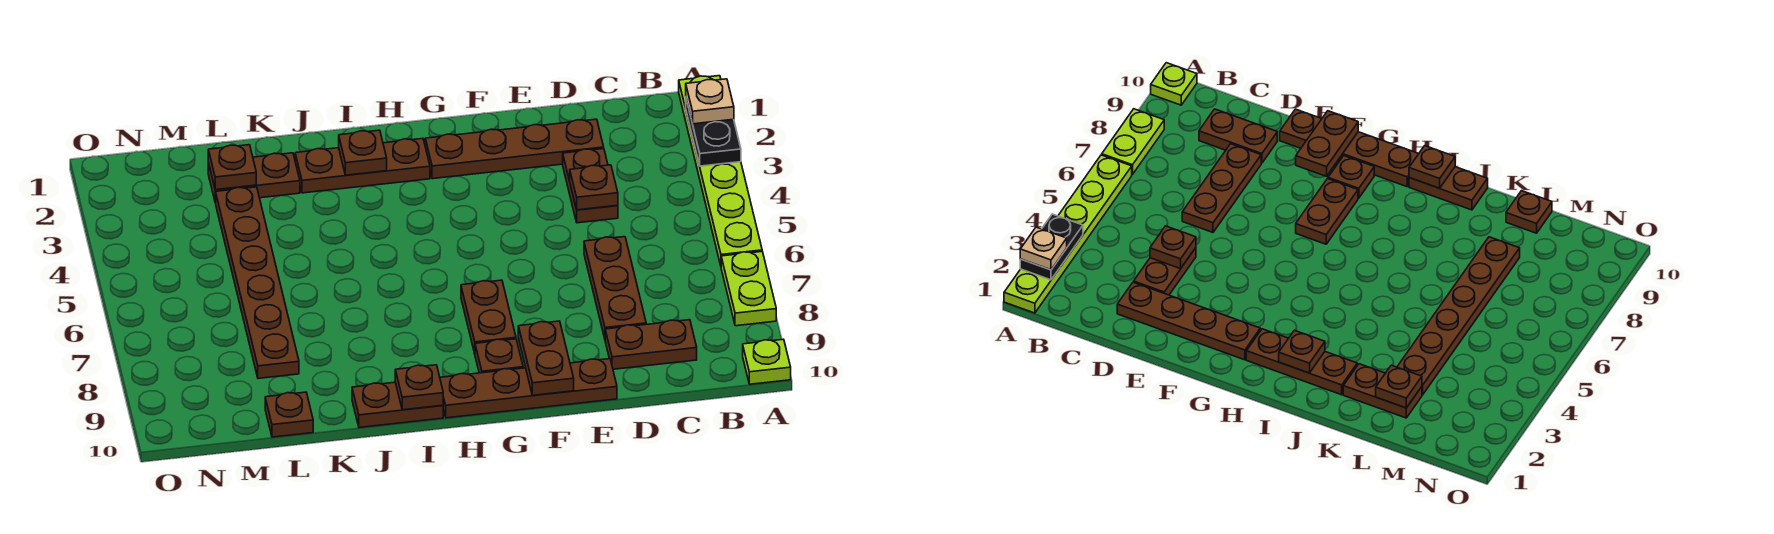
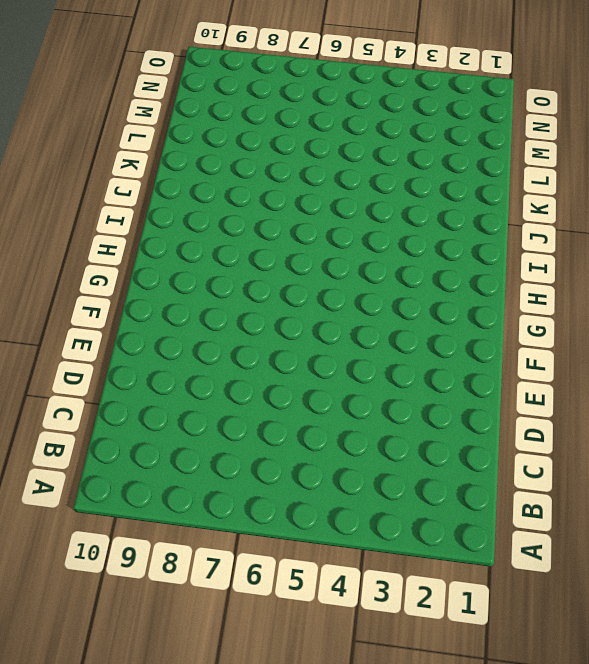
none -> lime plate A1:A6 level 1
none -> lime plate A7:A8 level 1
none -> lime plate A10 level 1

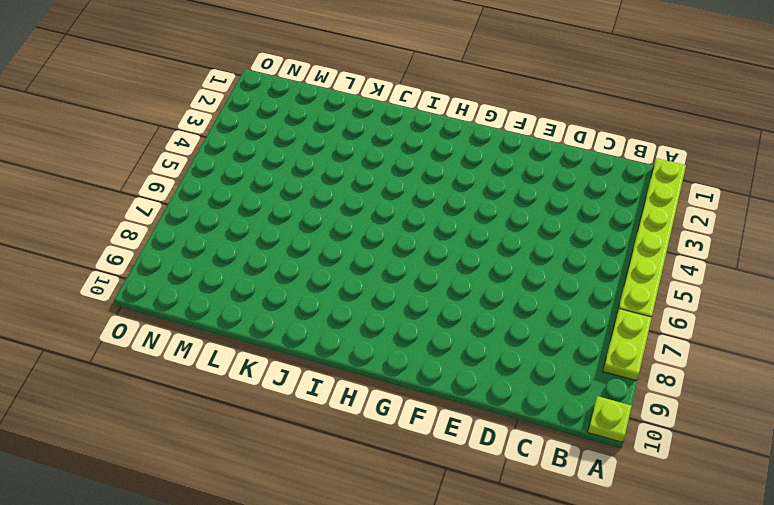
none -> brown plate C9:D9 level 1
none -> brown plate D2:G2 level 1
none -> brown plate D3:D4 level 1

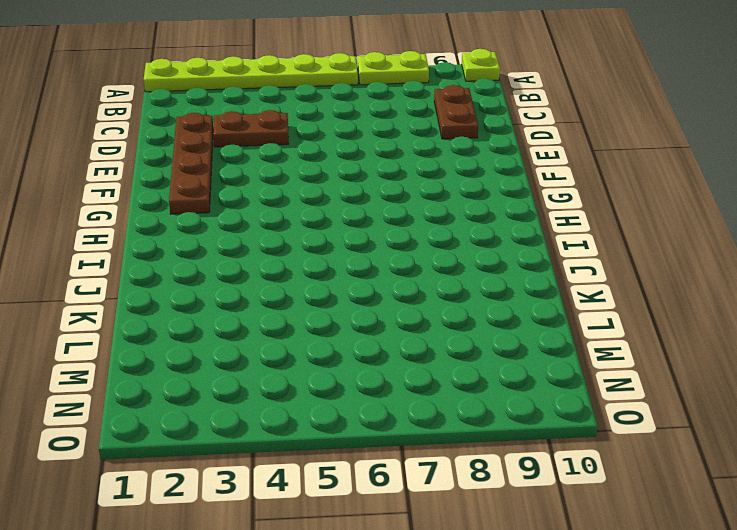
none -> brown plate D6:D8 level 1
none -> brown plate E10:H10 level 1
none -> brown plate G7:G8 level 1

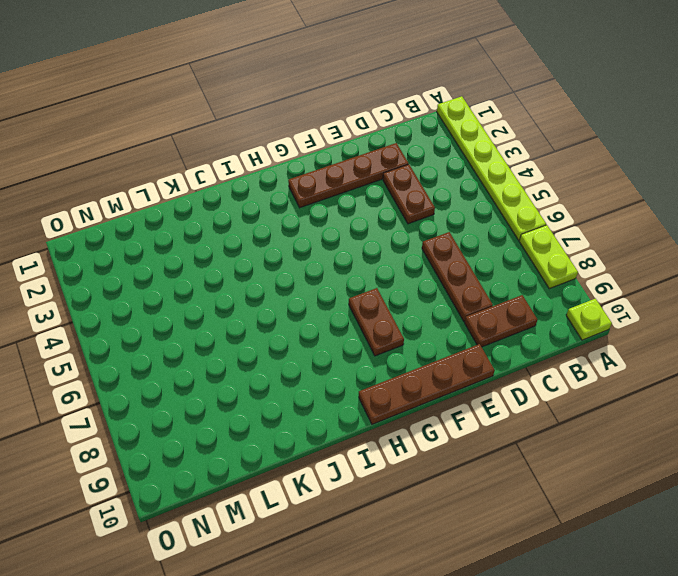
none -> brown plate G9 level 1
none -> brown plate H2:J2 level 1
none -> brown plate I10:J10 level 1

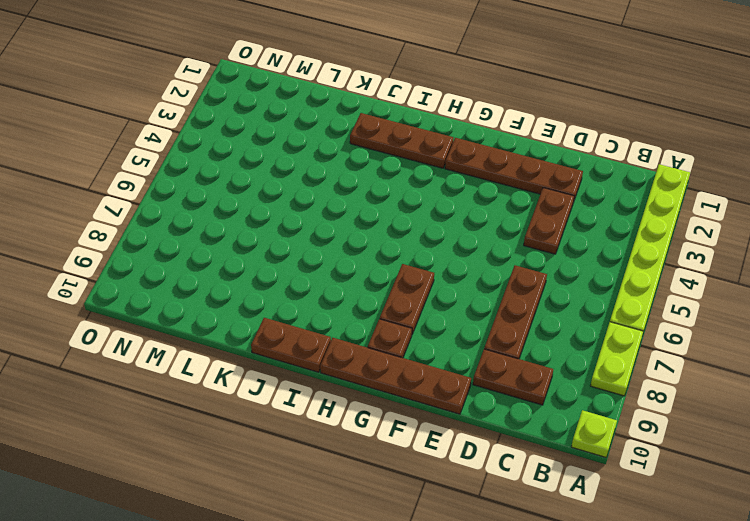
none -> brown plate K2:L2 level 1
none -> brown plate L3:L8 level 1
none -> brown plate L10 level 1

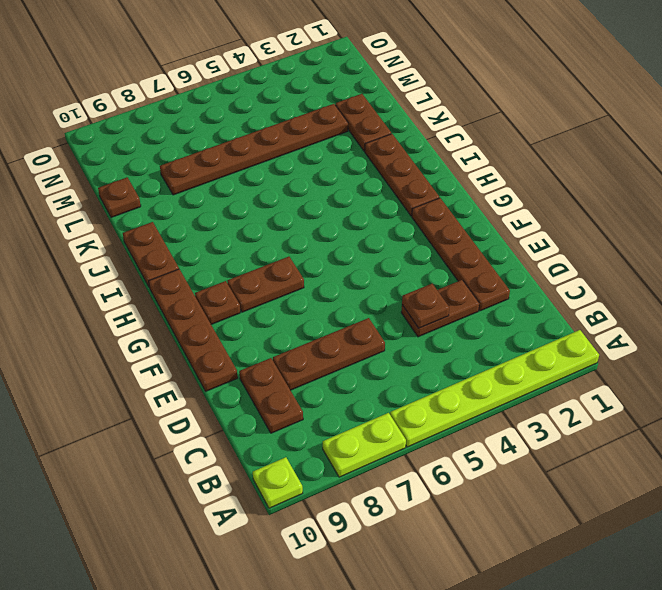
none -> black plate A2:A3 level 2
none -> brown plate F9:F10 level 2
none -> brown plate I2 level 2

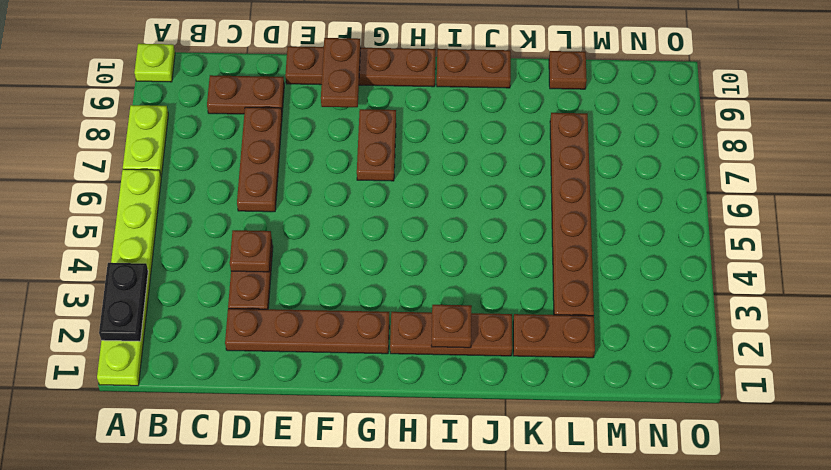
none -> brown plate G9 level 1
none -> brown plate I10 level 2
none -> brown plate L2 level 2

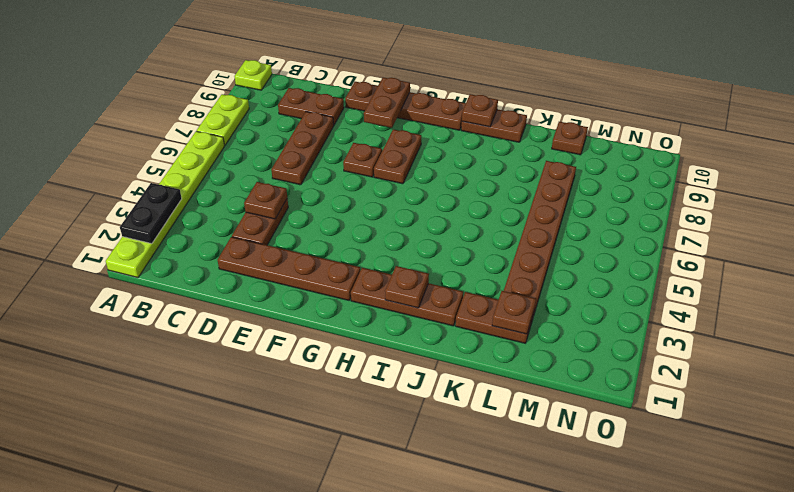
brown plate F7 level 1 -> brown plate G9 level 1
none -> tan plate A2 level 3

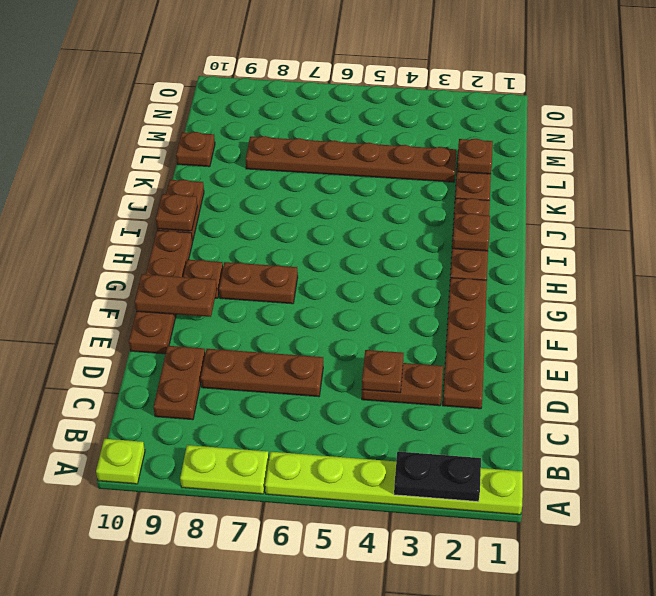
none -> tan plate A2 level 3

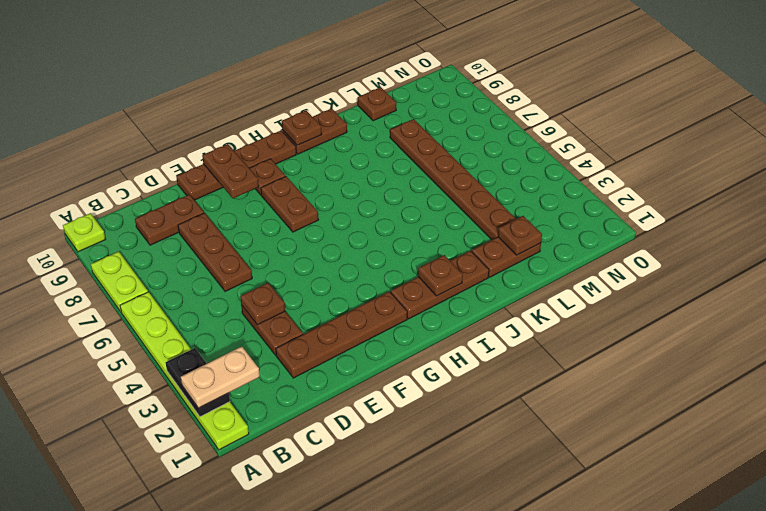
tan plate A2:B2 level 3 -> tan plate A2 level 3

